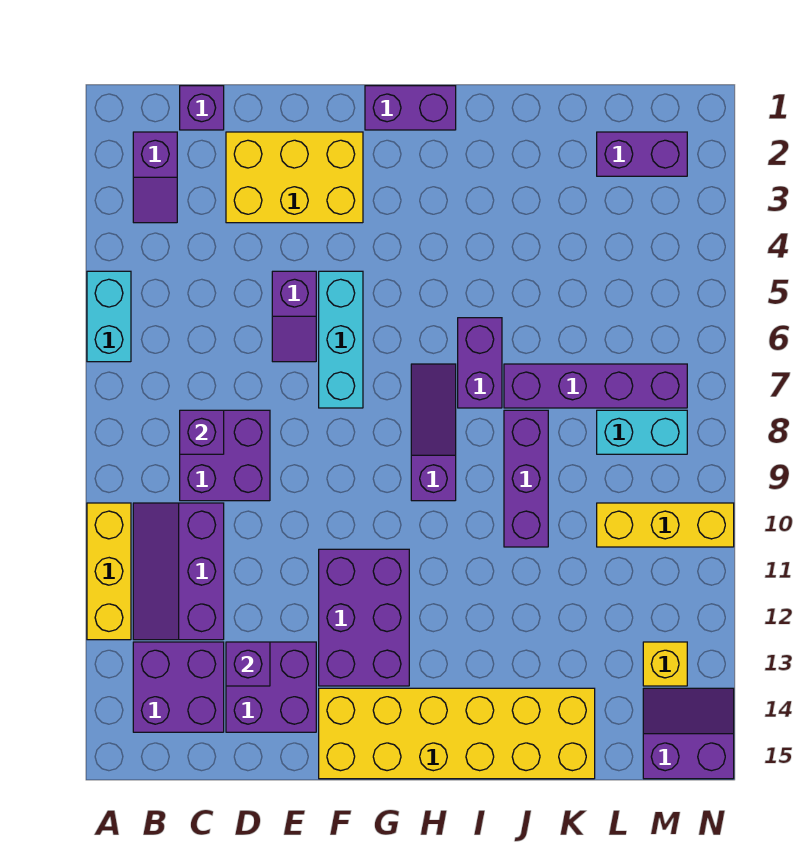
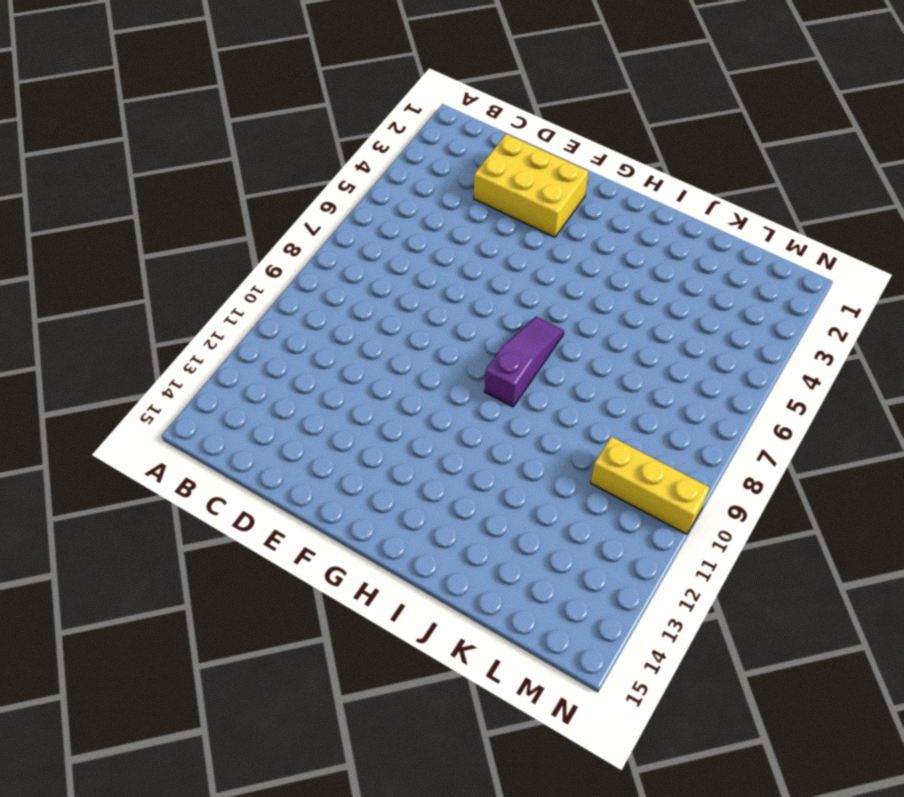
none -> cyan brick A5:A6 level 1
none -> yellow brick A10:A12 level 1
none -> purple slope B2:B3 level 1 top 2

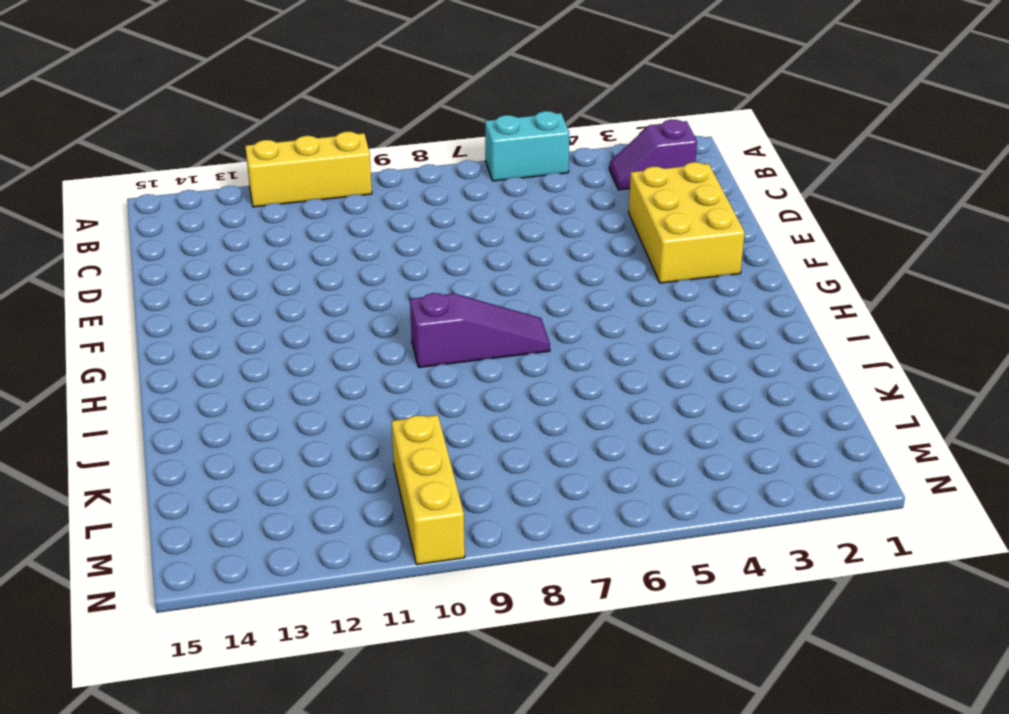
none -> purple slope B10:C12 level 1 top C
none -> purple brick B13:C14 level 1
none -> purple brick C1 level 1

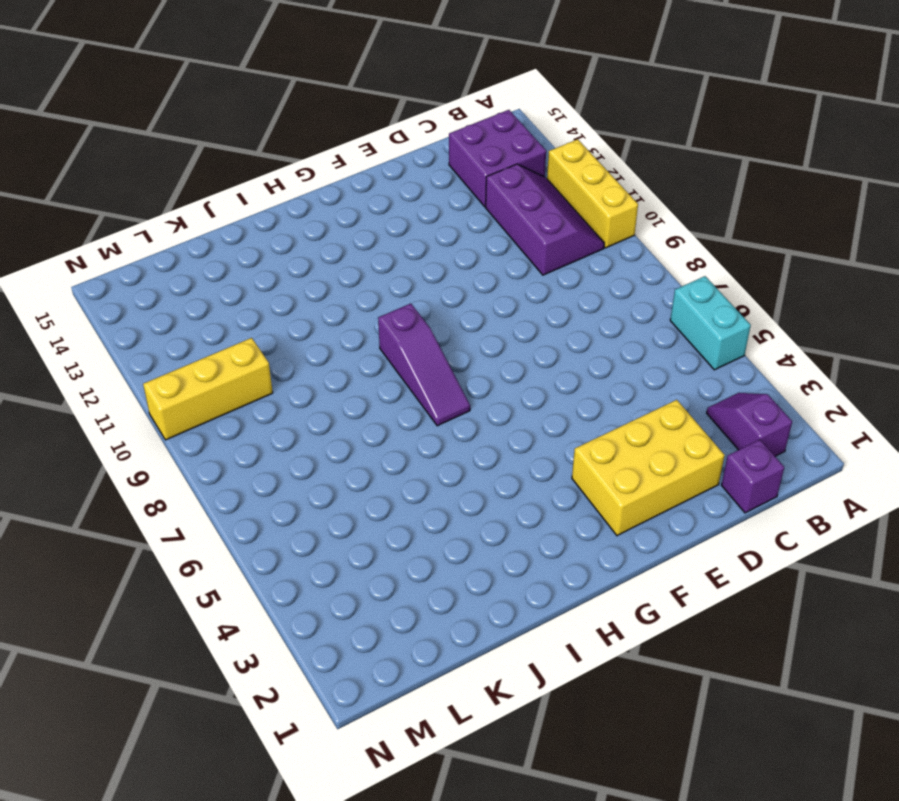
none -> purple brick C8:D9 level 1
none -> purple brick D13:E14 level 1
none -> purple slope E5:E6 level 1 top 5

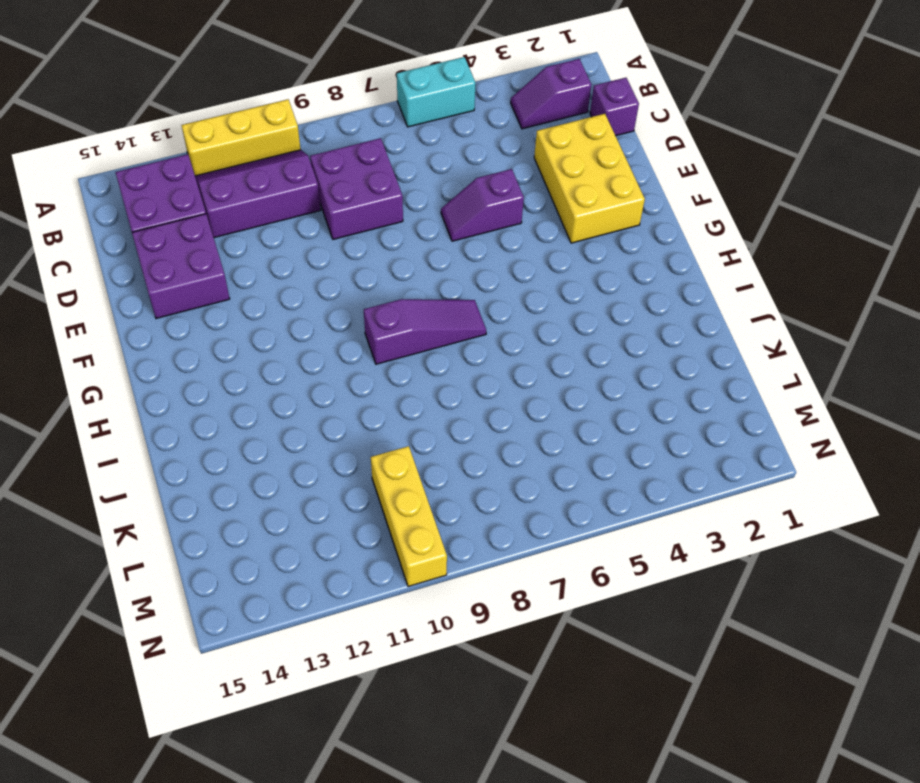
none -> cyan brick F5:F7 level 1
none -> purple brick F11:G13 level 1
none -> yellow brick F14:K15 level 1

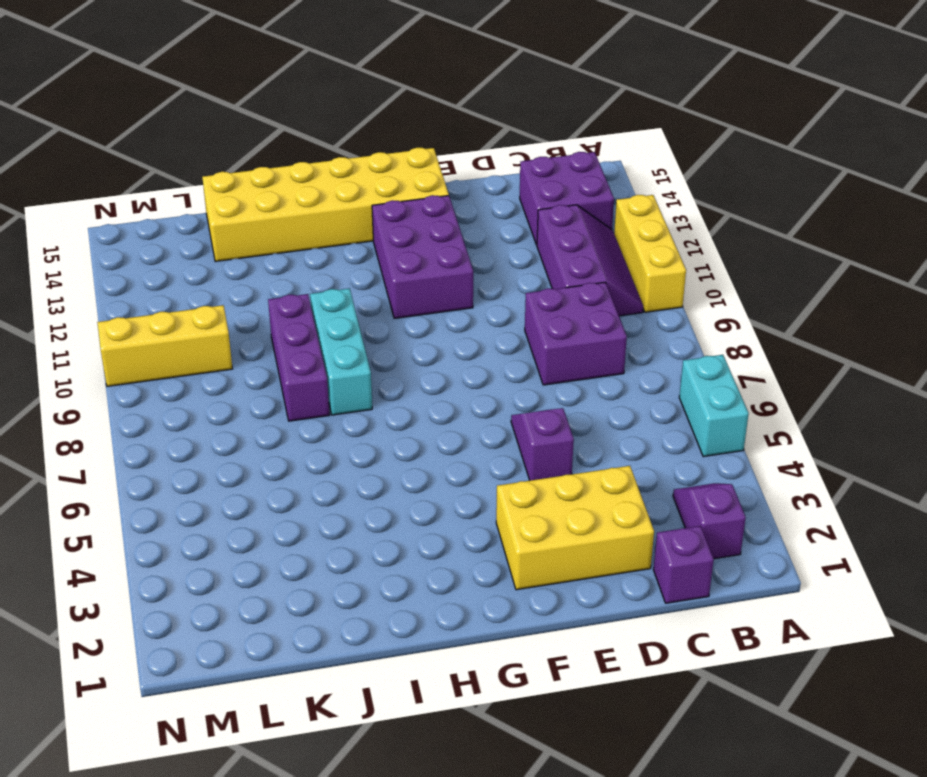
cyan brick I8:I10 level 1 -> cyan brick F5:F7 level 1
none -> purple brick D13:E14 level 1
none -> purple brick G1:H1 level 1
none -> purple slope H7:H9 level 1 top 9

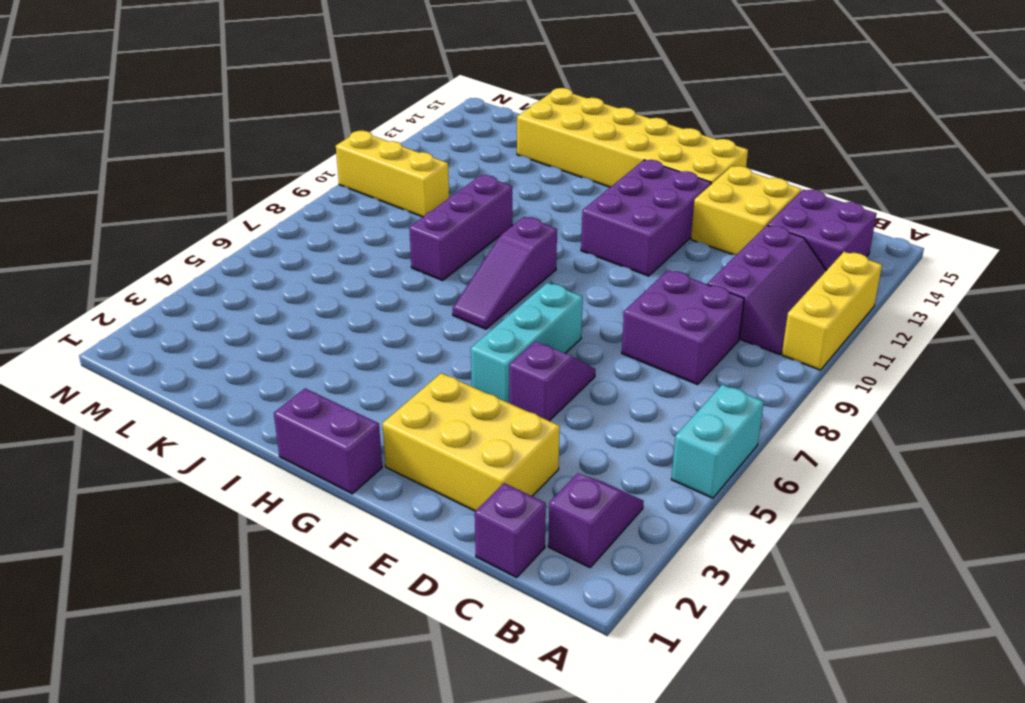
yellow brick D13:E14 level 1 -> purple brick D13:E14 level 1
none -> purple brick I6:I7 level 1
none -> purple brick J7:M7 level 1
none -> purple brick L2:M2 level 1

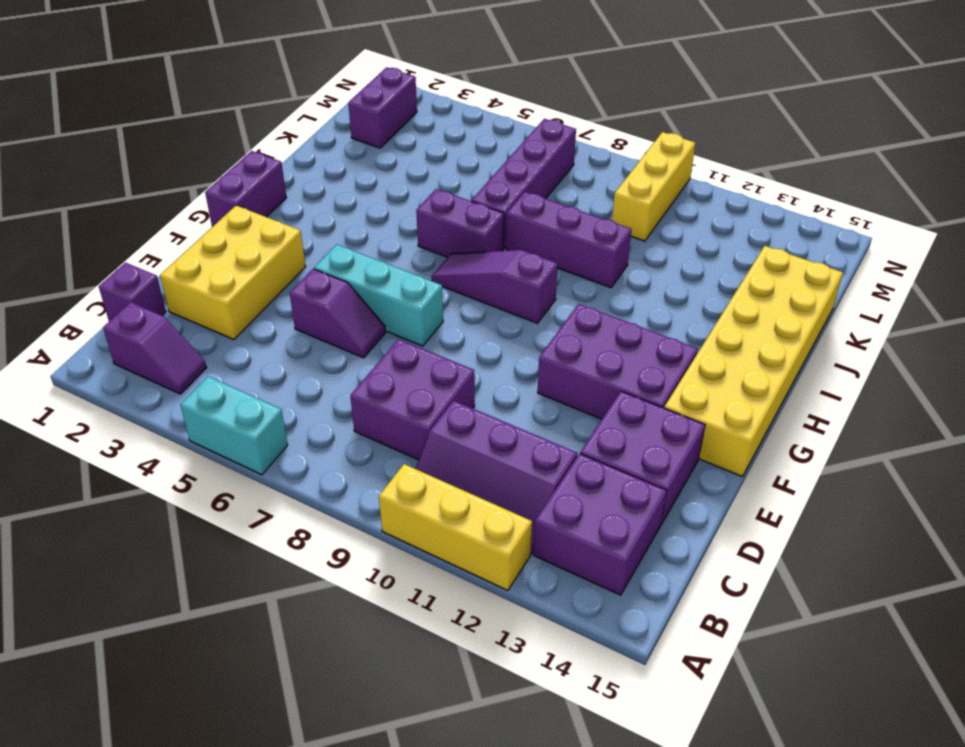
none -> cyan brick L8:M8 level 1
none -> yellow brick M13 level 1
none -> purple slope M14:N15 level 1 top 15

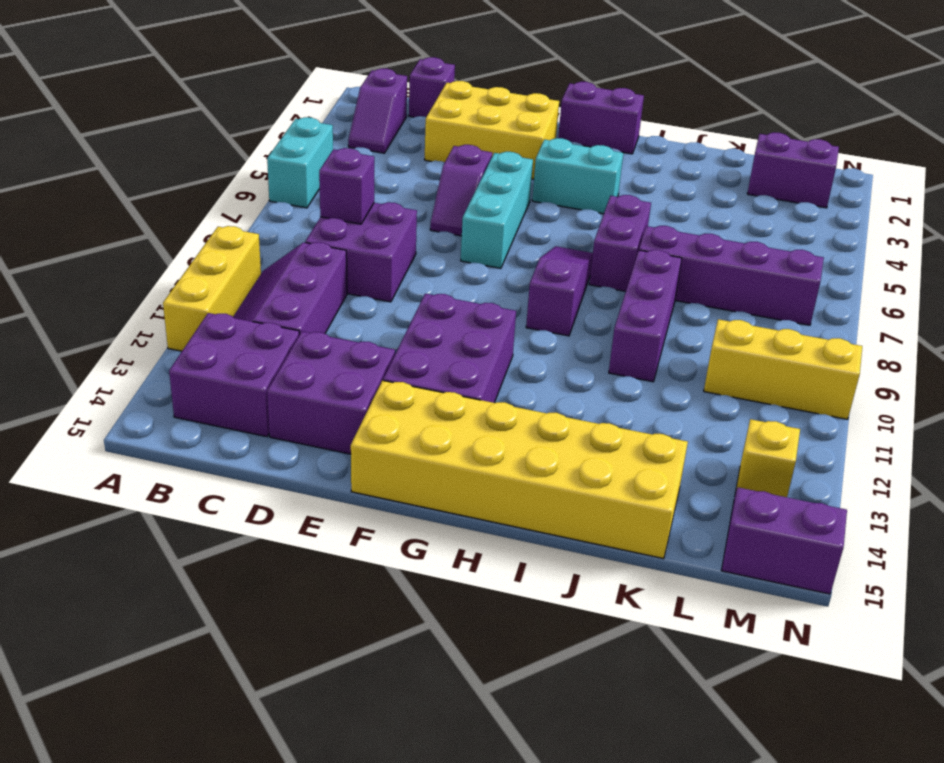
cyan brick G4:H4 level 1 -> cyan brick L8:M8 level 1
none -> purple brick D13 level 2

